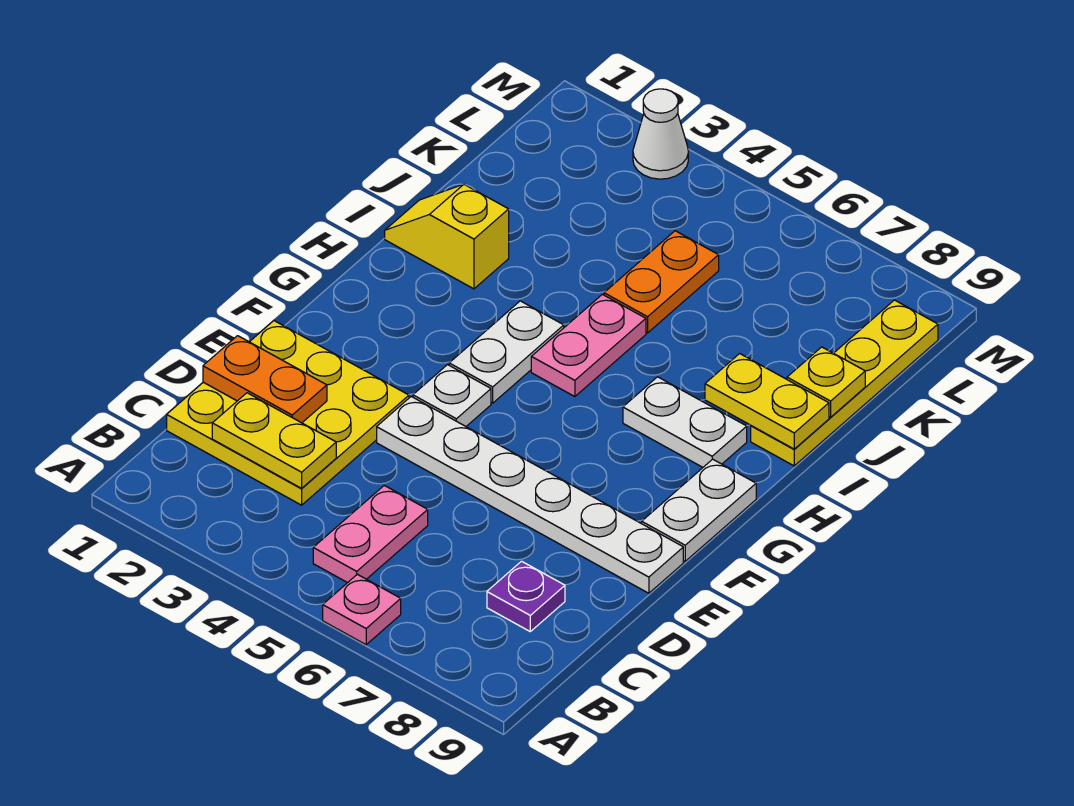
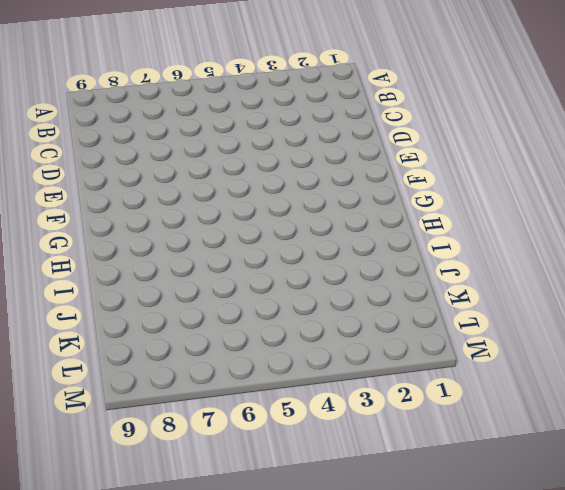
none -> pink plate A6 level 1
none -> pink plate B5:C5 level 1
none -> yellow plate C1:E3 level 1

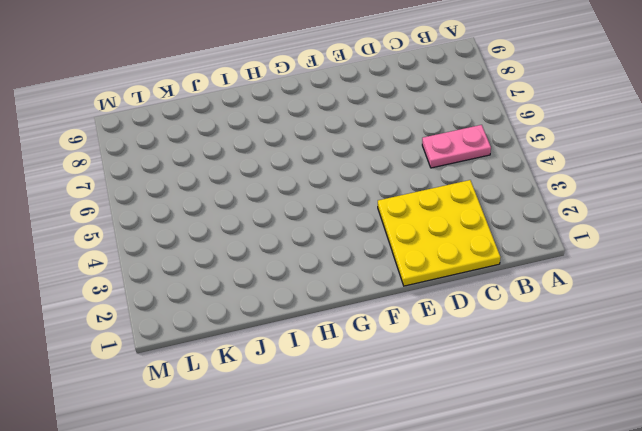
none -> pink plate A6 level 1
none -> purple plate C8 level 1
none -> white plate E4:E9 level 1

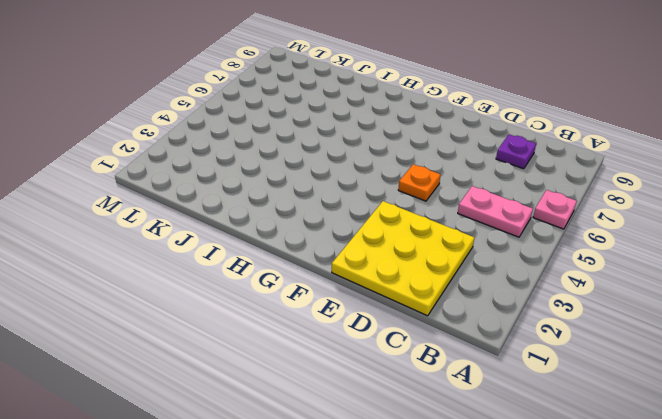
orange plate E5 level 1 -> white plate E4:E9 level 1
none -> white plate F4 level 1
none -> white plate F9:G9 level 1
none -> white plate G4:H4 level 1

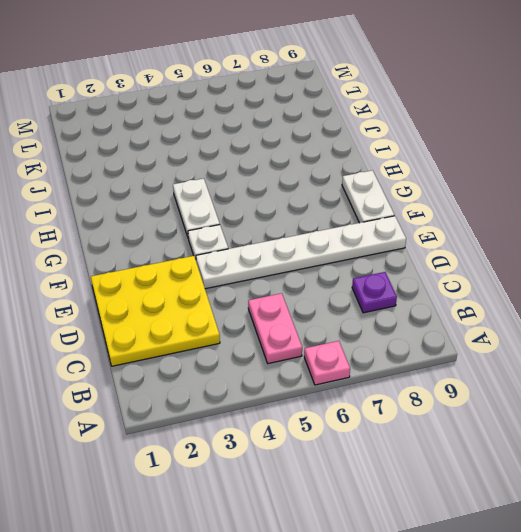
none -> pink plate H5:I5 level 1
none -> white plate H7:H8 level 1
none -> yellow slope I1:I2 level 1 top 2

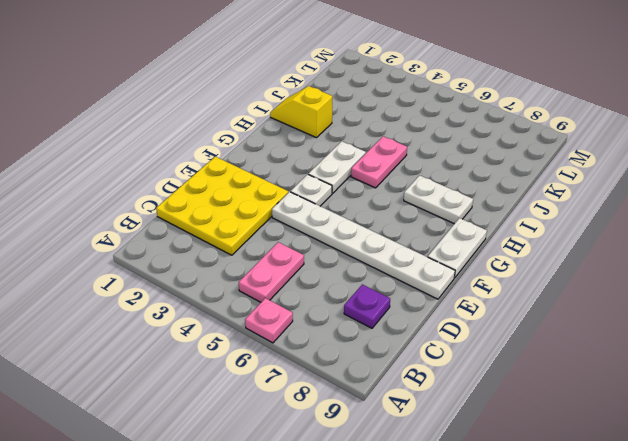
none -> yellow plate I9:L9 level 1
none -> orange plate J5:K5 level 1
none -> white cone M3 level 1

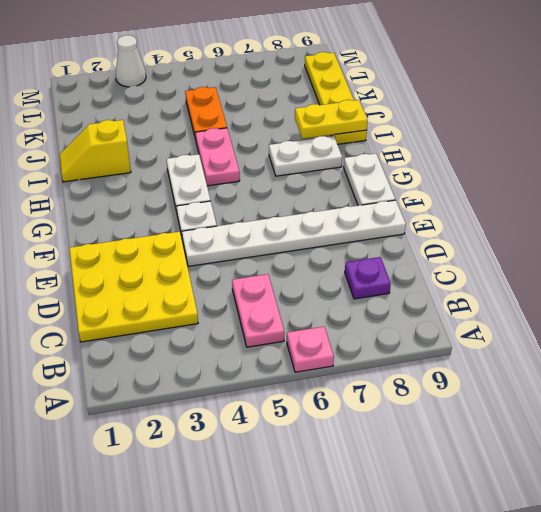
none -> yellow plate C2:C3 level 2
none -> orange plate D1:D2 level 2
none -> yellow plate J9 level 2

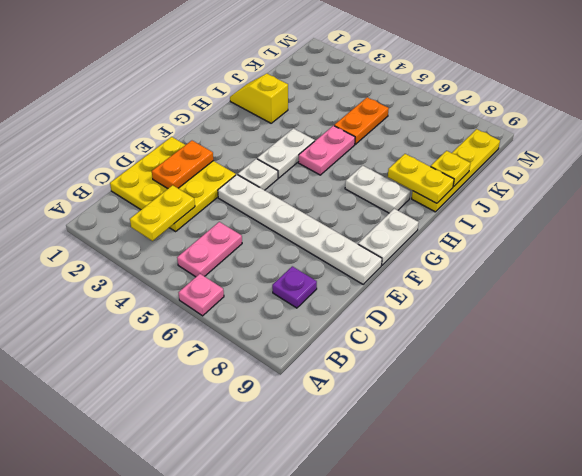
yellow plate B3:C3 level 2 -> yellow plate C2:C3 level 2
orange plate D2:E2 level 2 -> orange plate D1:D2 level 2
none -> white cone M3 level 1

